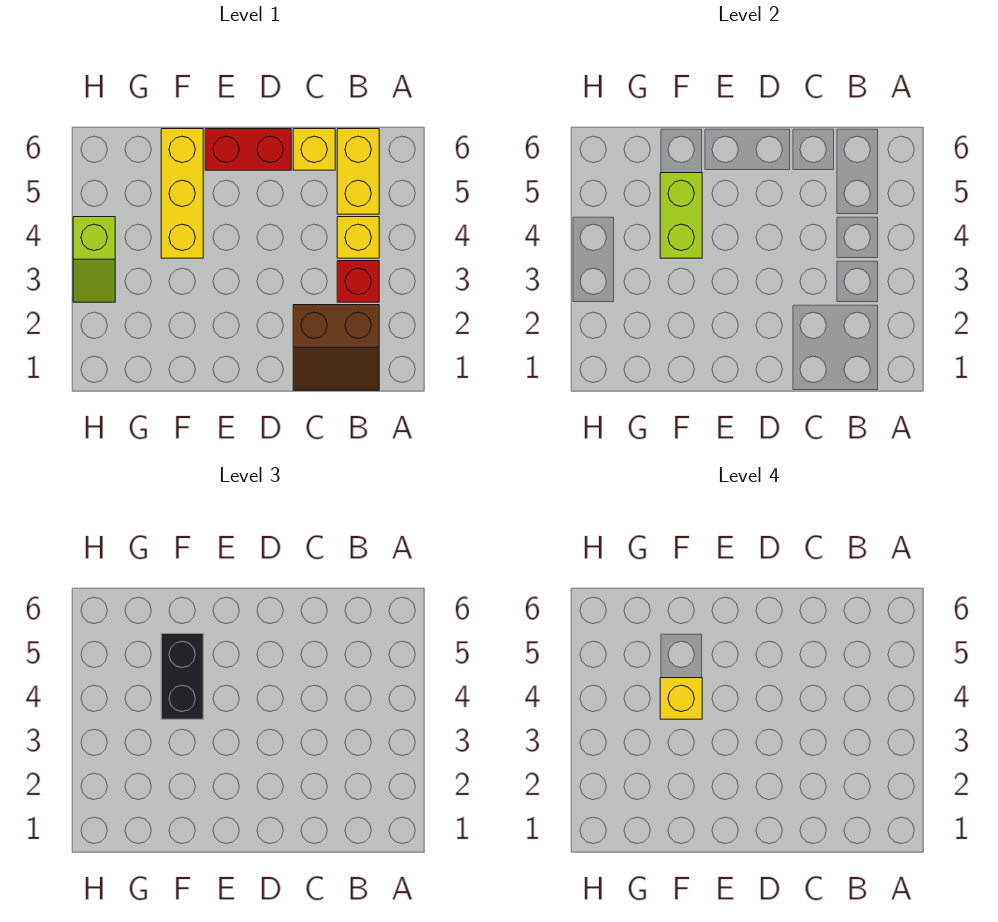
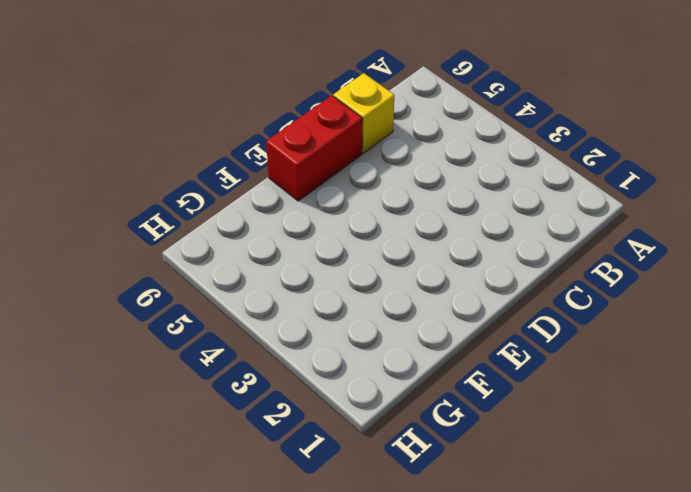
none -> brown slope B1:C2 level 1 top 2
none -> red brick B3 level 1

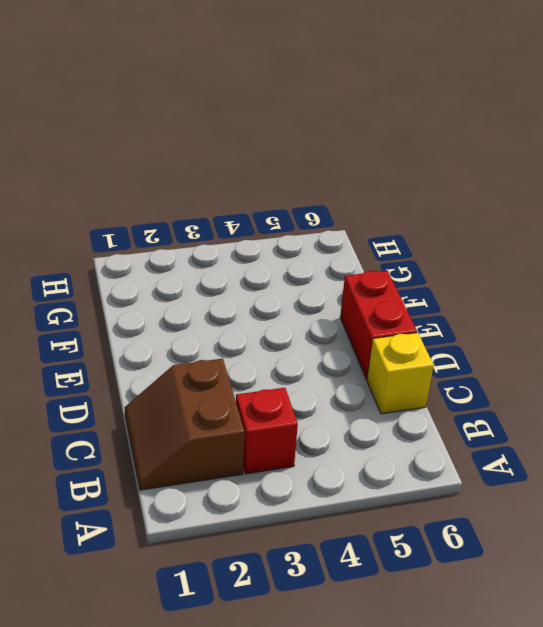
none -> yellow brick B4 level 1
none -> yellow brick B5:B6 level 1

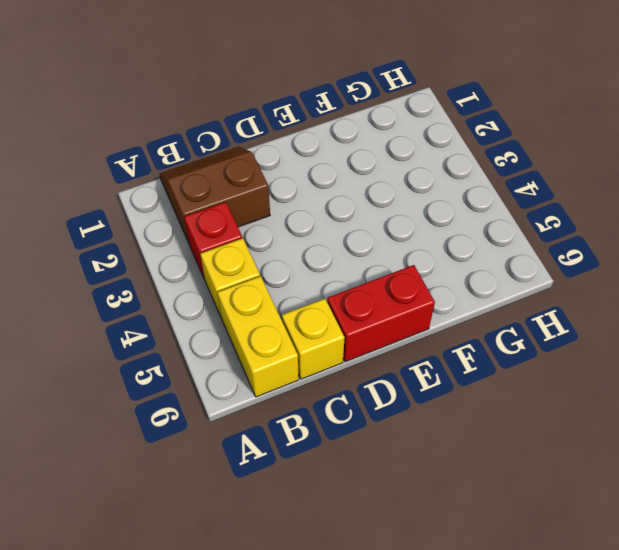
none -> yellow brick F4:F6 level 1
none -> lime slope H3:H4 level 1 top 4

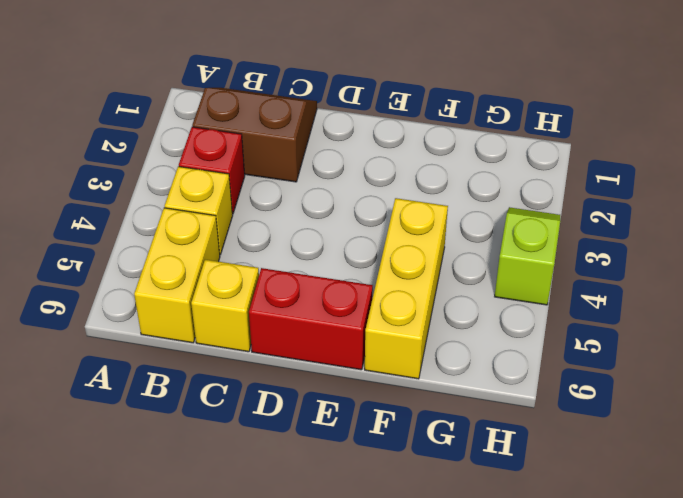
none -> lime brick F4:F5 level 2
none -> black brick F4:F5 level 3

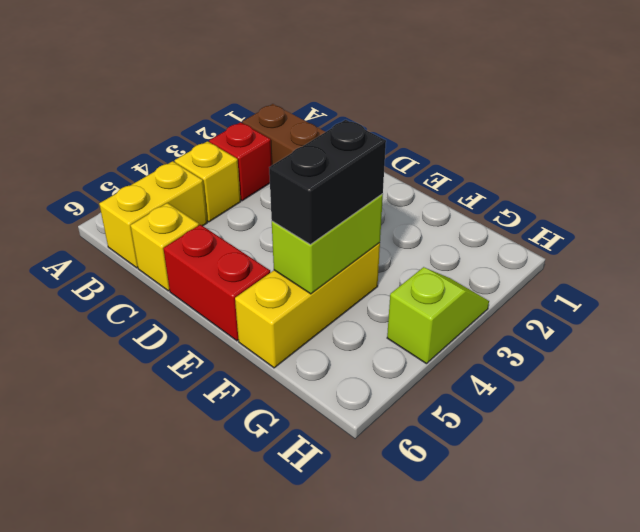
none -> yellow brick F4 level 4

